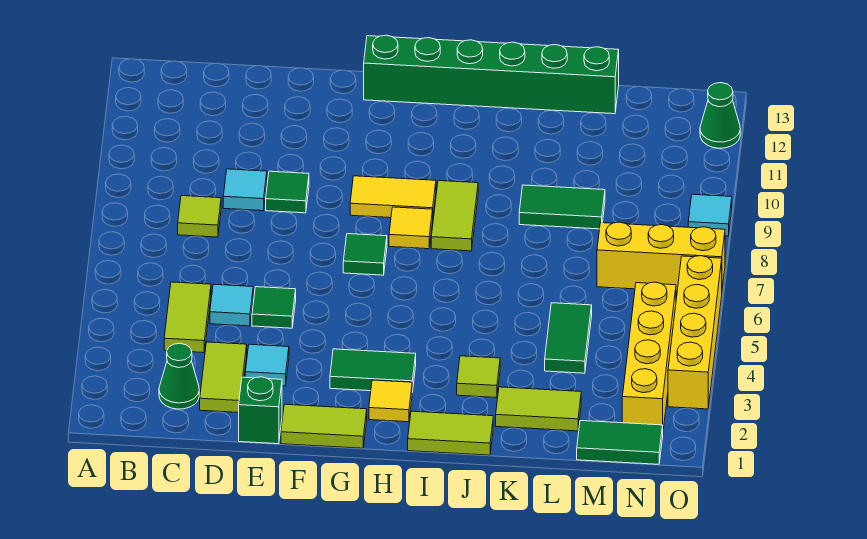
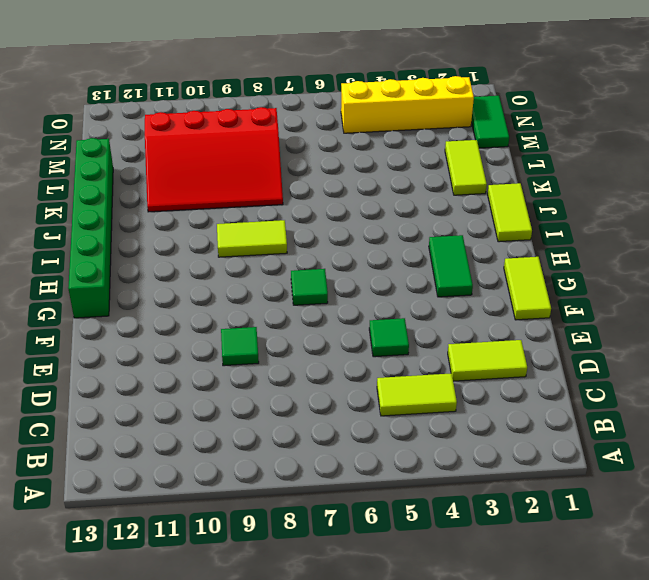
red slope K8:M11 level 1 top M -> green tile K9:L9 level 1
none -> green cone C2 level 1
none -> lime tile C8 level 1
none -> cyan tile D5 level 1

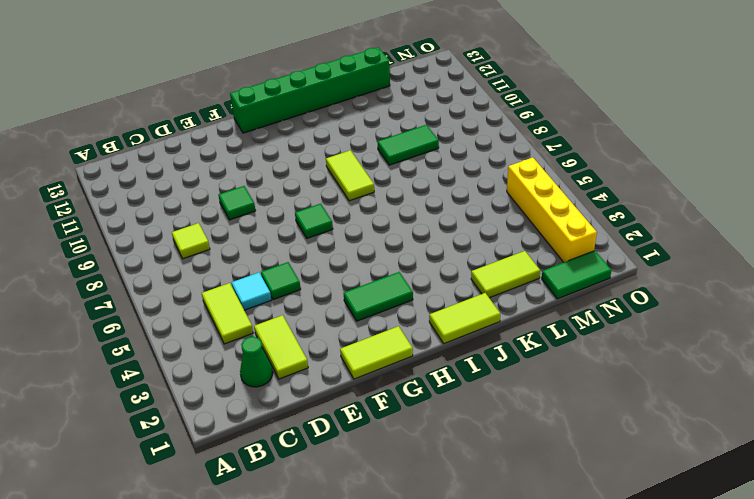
none -> cyan tile D9 level 1
none -> green brick E1 level 1
none -> cyan tile E3 level 1

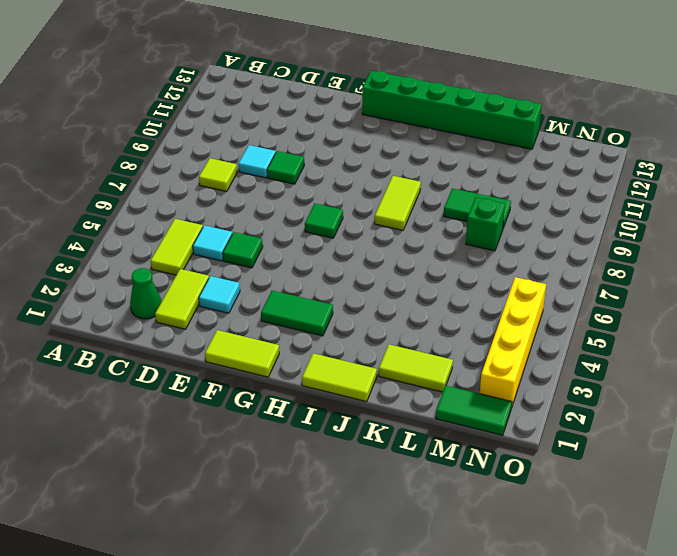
green brick L8 level 1 -> green brick E1 level 1
none -> yellow tile G9:H9 level 1
none -> yellow tile H2 level 1
none -> yellow tile H8 level 1

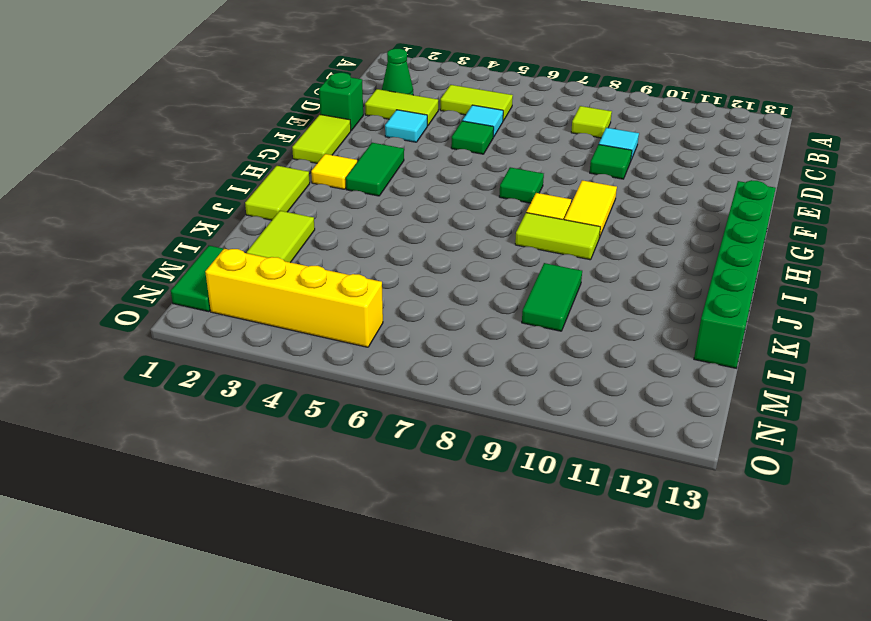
none -> lime tile J3 level 1
none -> green tile L4:L5 level 1
none -> yellow brick M7:O7 level 1

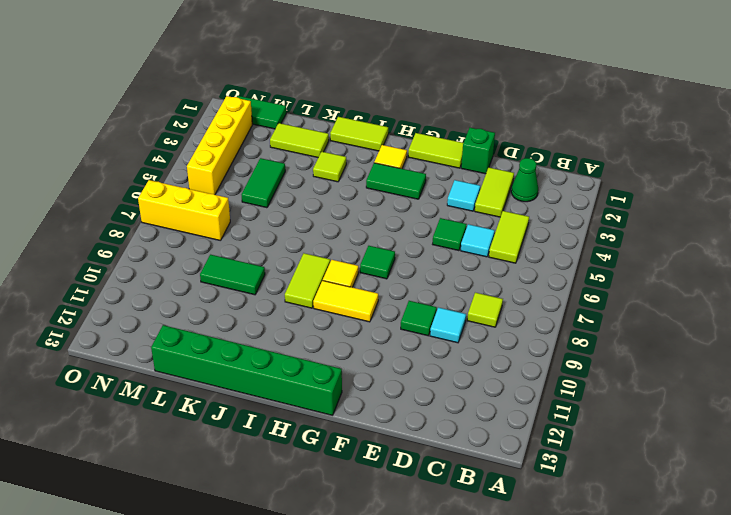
none -> yellow brick O3:O6 level 1
none -> cyan tile O9 level 1
none -> green cone O12 level 1

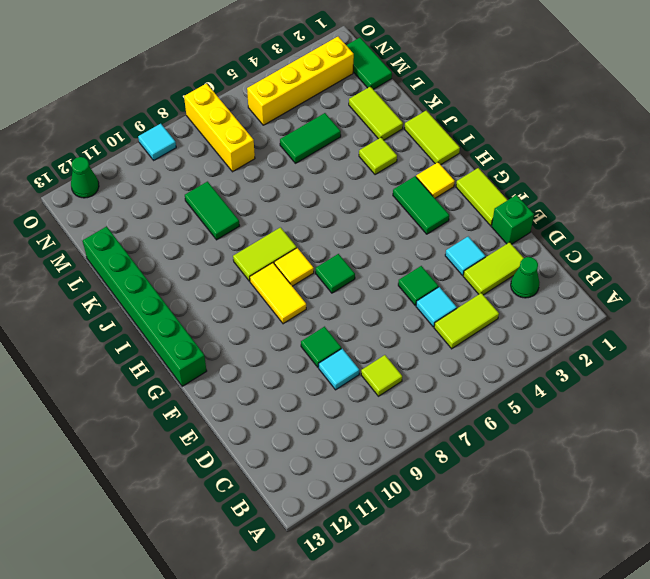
none -> yellow brick O3:O6 level 1

